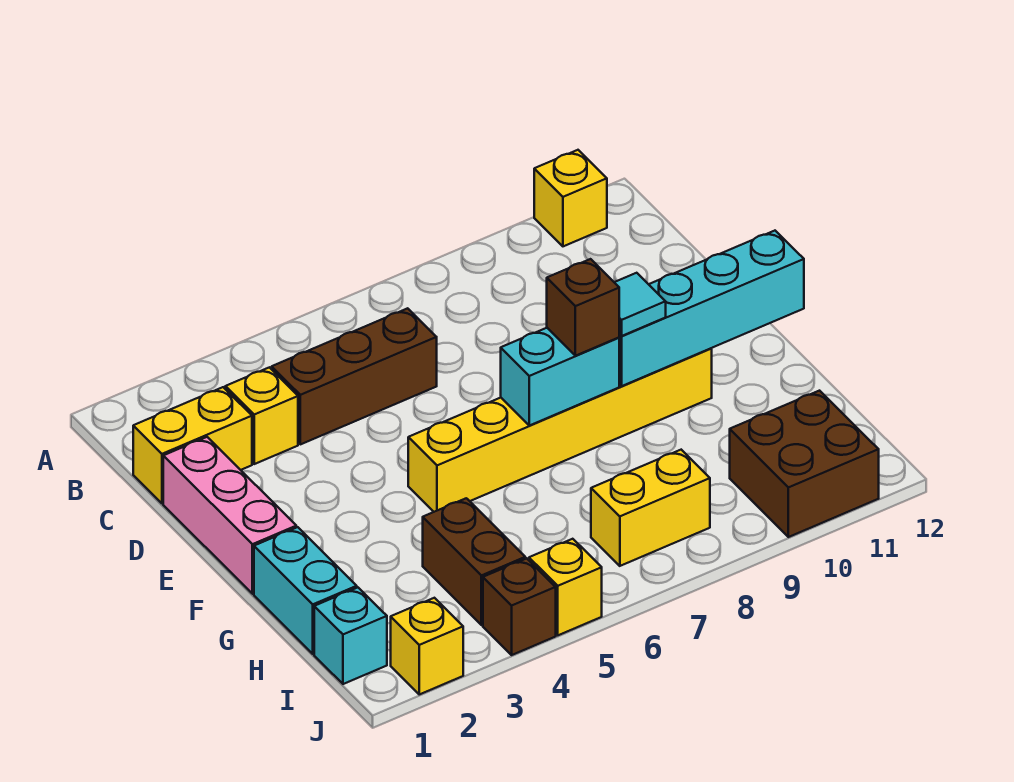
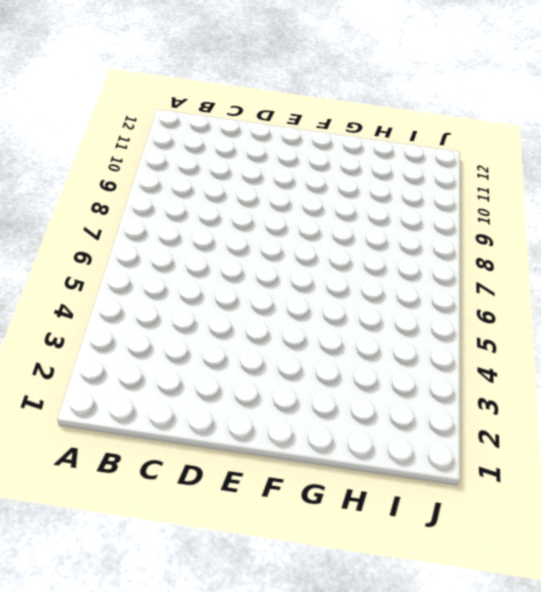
none -> yellow brick A11 level 1
none -> yellow brick C1:C2 level 1
none -> yellow brick C3 level 1

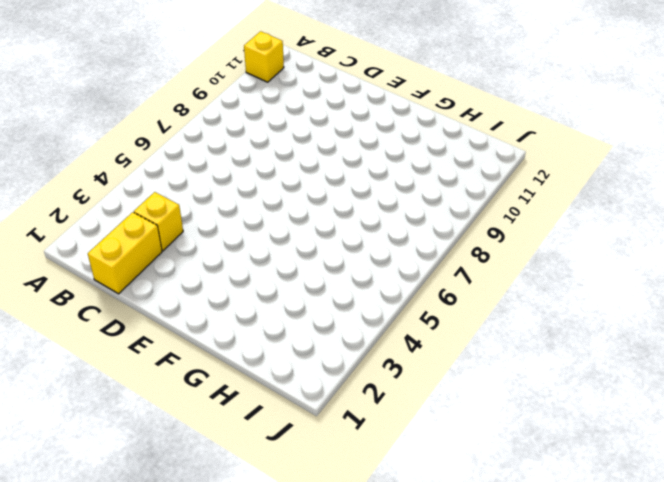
none -> brown brick C4:C6 level 1
none -> pink brick D1:F1 level 1
none -> yellow brick F5:F10 level 1

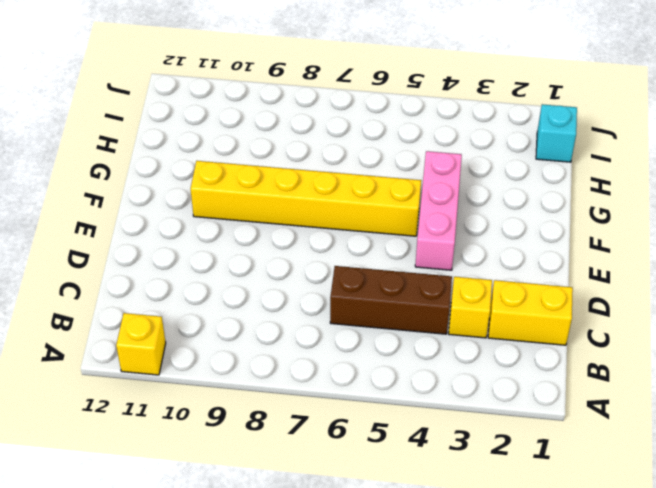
pink brick E4:G4 level 1 -> pink brick D1:F1 level 1
none -> cyan brick G1:H1 level 1
none -> brown brick H4:I4 level 1
none -> yellow brick I7:I8 level 1

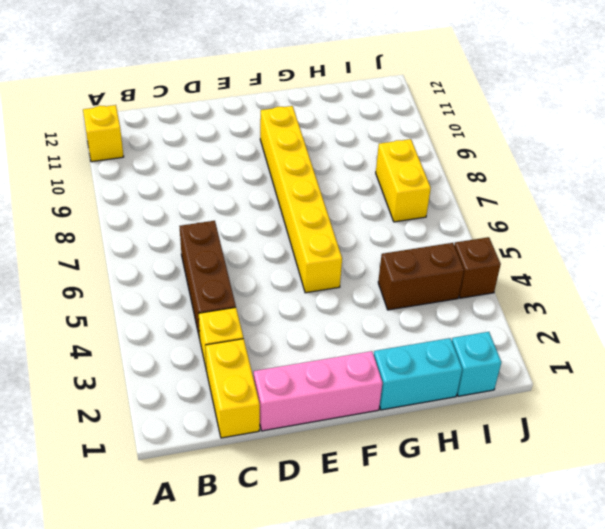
none -> brown brick I10:J11 level 1
none -> yellow brick J2 level 1
none -> yellow brick J5 level 1

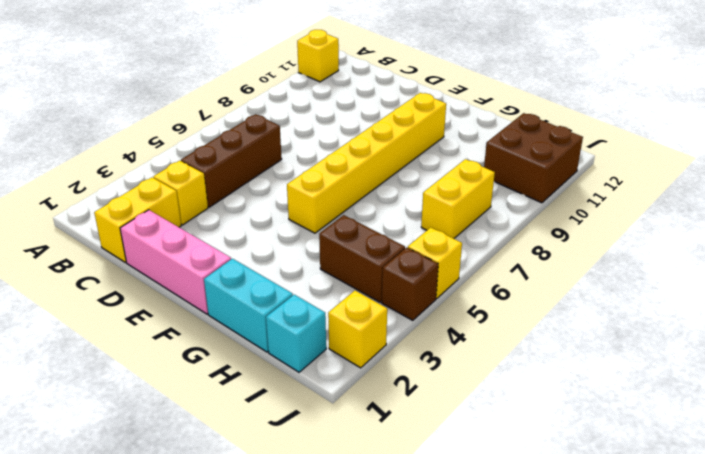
none -> cyan brick F7:F8 level 2
none -> cyan brick F9:F12 level 2
none -> brown brick F8 level 3

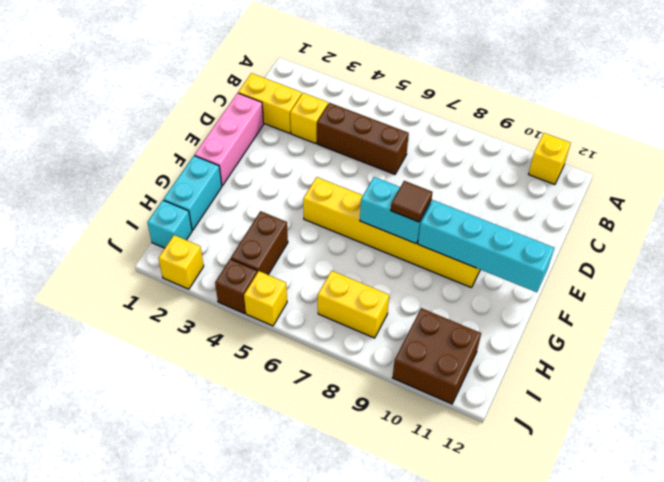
brown tile F8 level 3 -> brown brick F8 level 3
none -> cyan tile F9 level 3

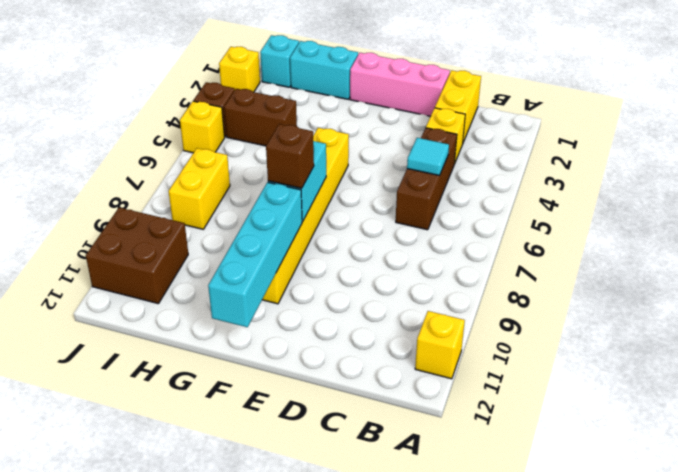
cyan tile C5 level 2 -> cyan tile F9 level 3

